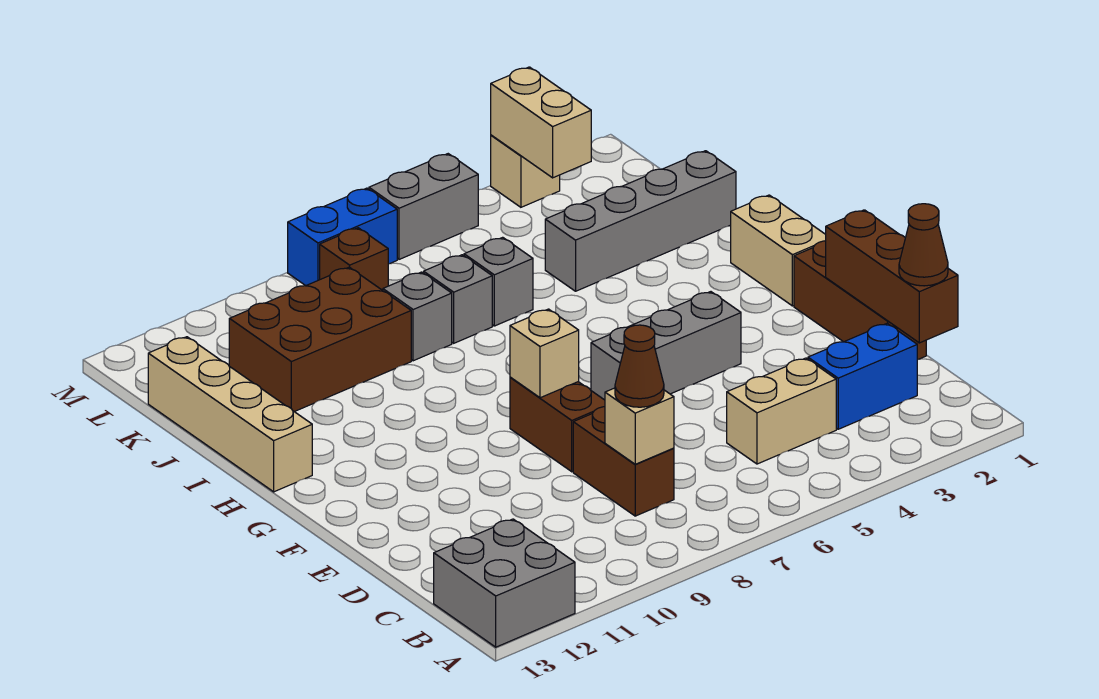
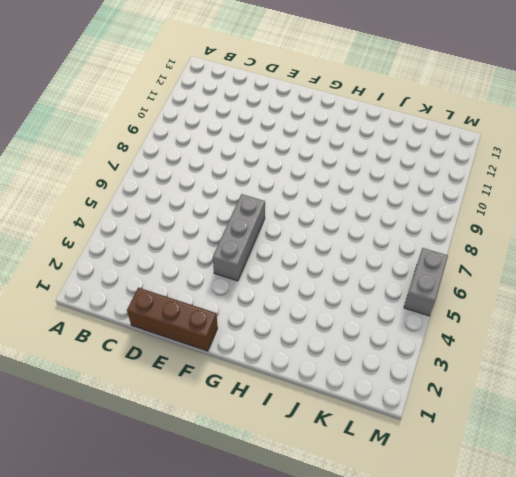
none -> grey brick A12:B13 level 1
none -> blue brick C2:C3 level 1
none -> tan brick C4:C5 level 1

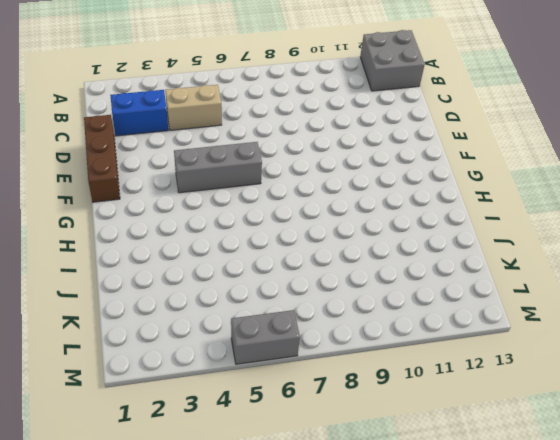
none -> brown brick C8:D8 level 1
none -> brown brick E8:F8 level 1
none -> tan brick G1:H1 level 1

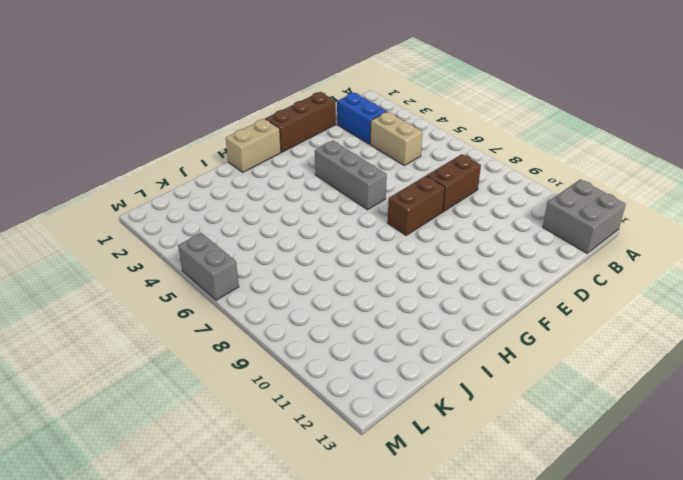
none -> tan brick H13:K13 level 1
none -> grey brick J1:J4 level 1
none -> grey brick J6 level 1

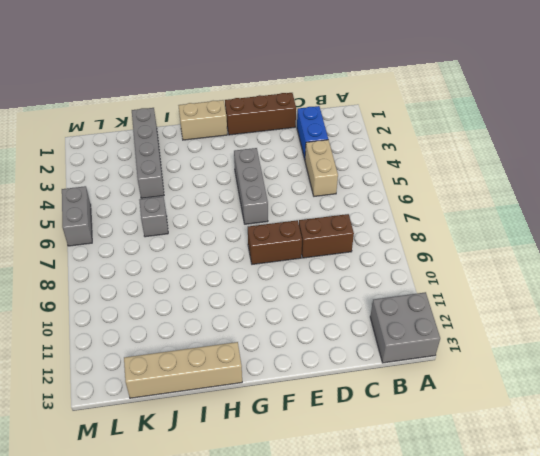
none -> grey brick J7 level 1
none -> grey brick J8 level 1
none -> brown brick J9:K11 level 1

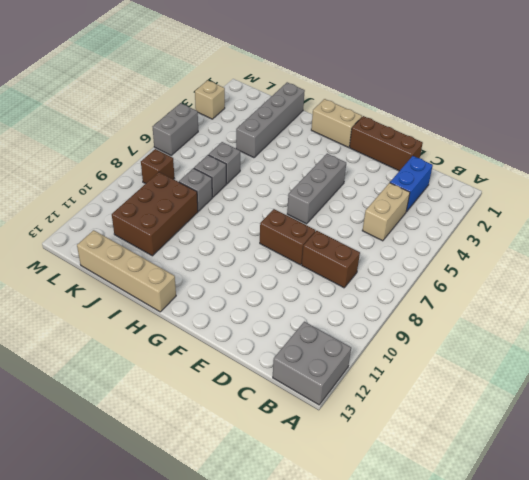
none -> blue brick M7:M8 level 1
none -> brown brick C1:E1 level 2
none -> tan brick C8 level 2

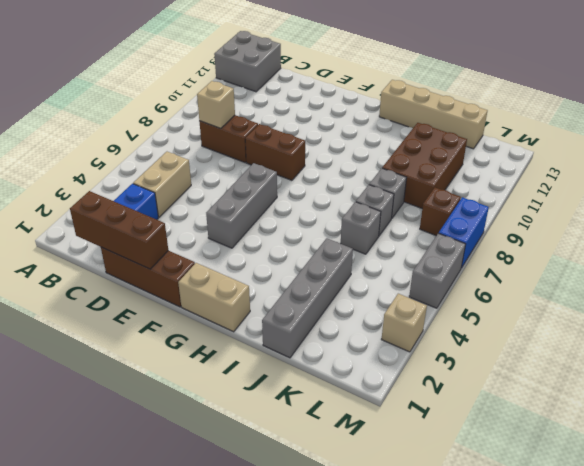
none -> tan brick F8 level 2
none -> tan brick L3:M3 level 2
none -> brown cone C1 level 3

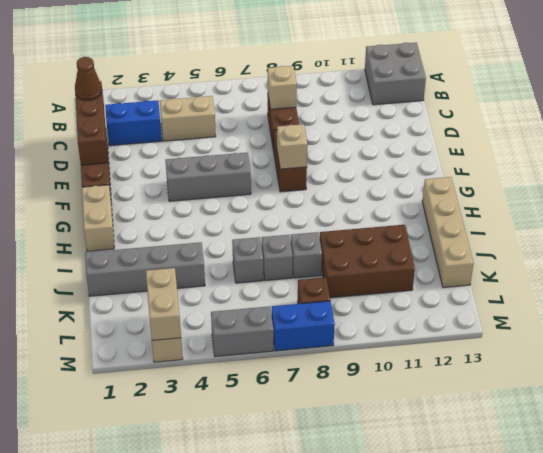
none -> brown cone C8 level 3

